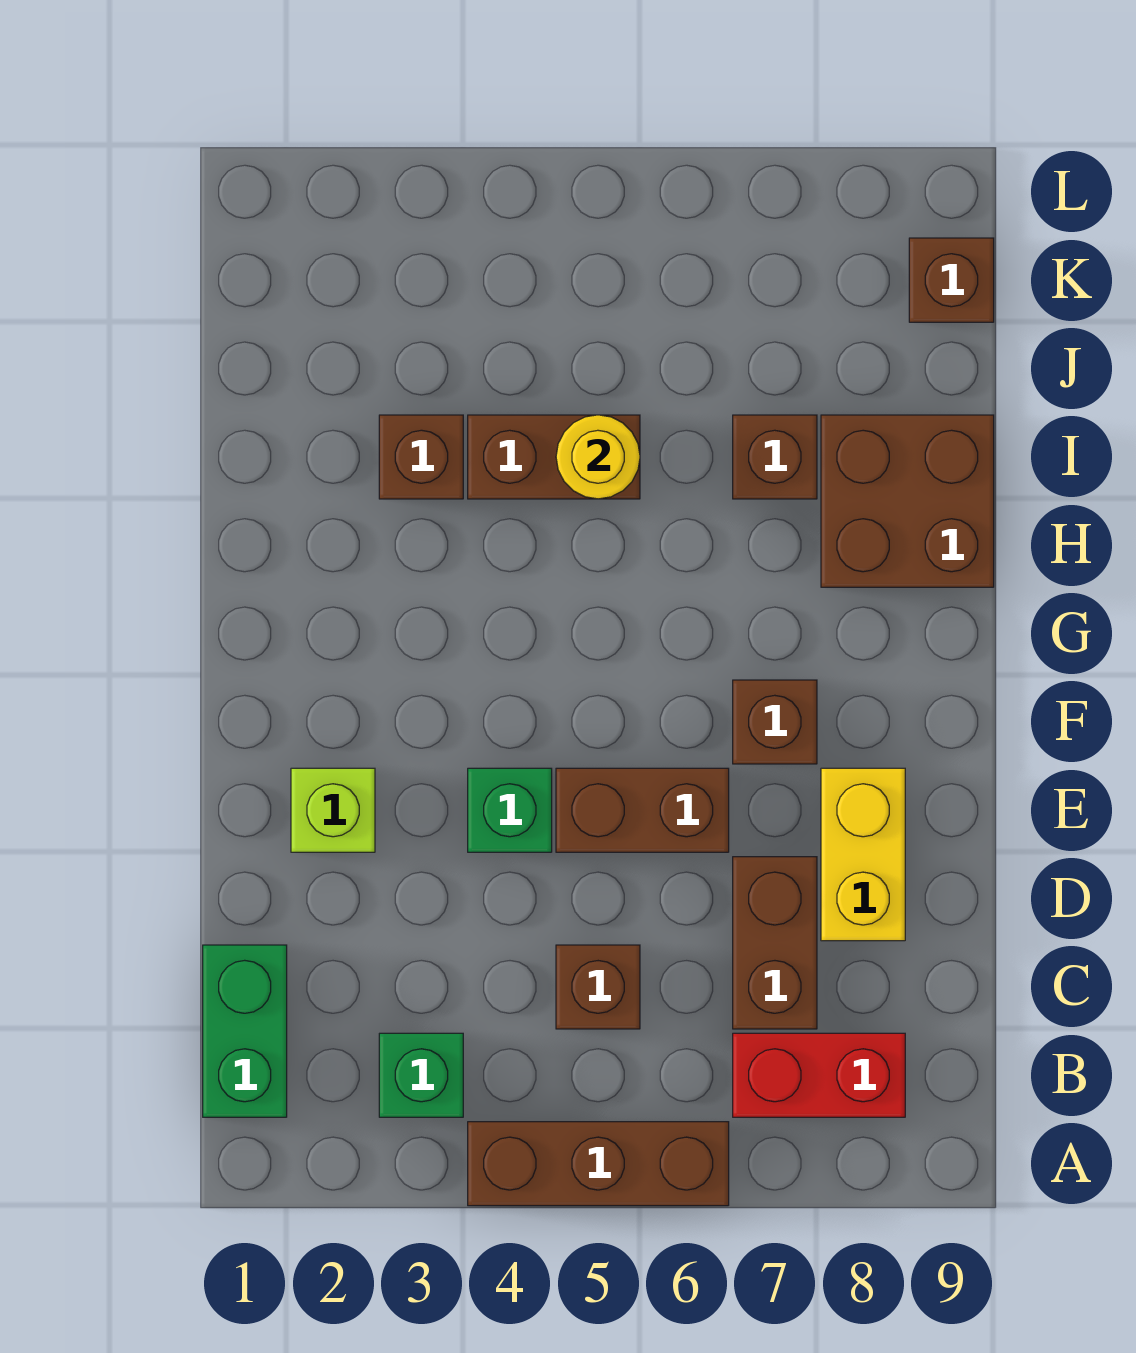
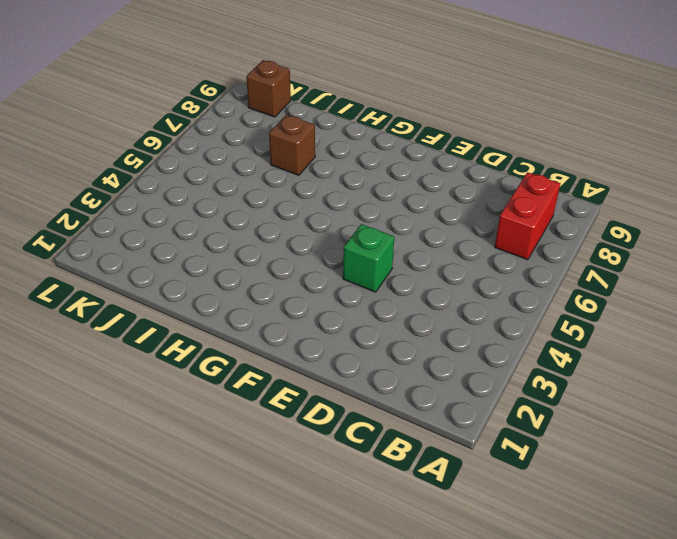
none -> brown brick A4:A6 level 1
none -> green brick B1:C1 level 1
none -> green brick B3 level 1

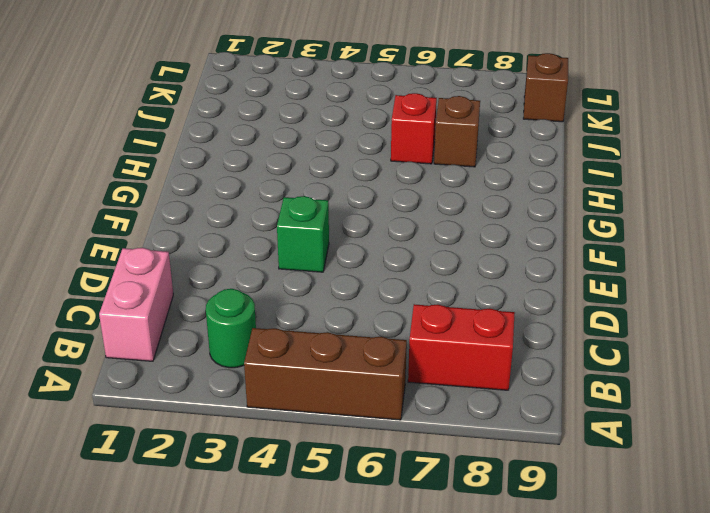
pink brick B1:C1 level 1 -> green brick B1:C1 level 1
green round brick B3 level 1 -> green brick B3 level 1
red brick I6 level 1 -> none
none -> brown brick C5 level 1
none -> brown brick C7:D7 level 1
none -> yellow brick D8:E8 level 1

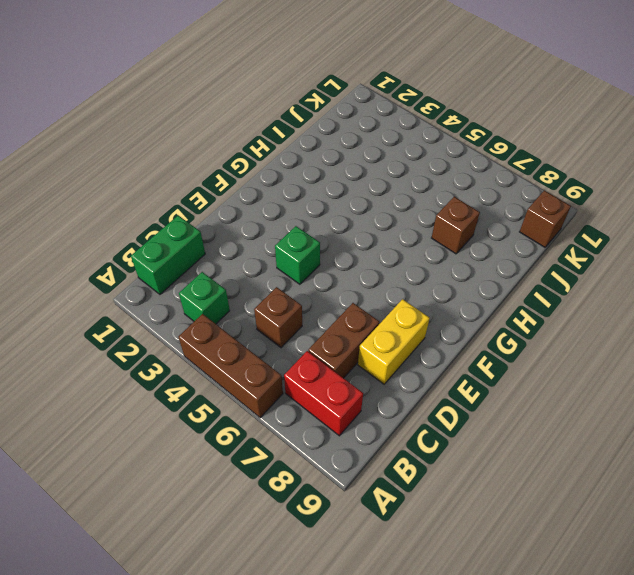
none -> lime brick E2 level 1
none -> brown brick E5:E6 level 1
none -> brown brick F7 level 1

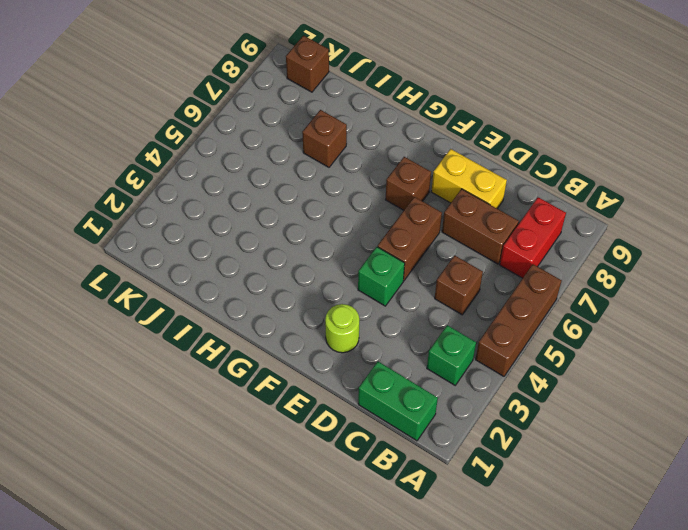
lime round brick E2 level 1 -> lime brick E2 level 1
none -> brown brick H8:I9 level 1
none -> brown brick I3 level 1
none -> brown brick I4:I5 level 1

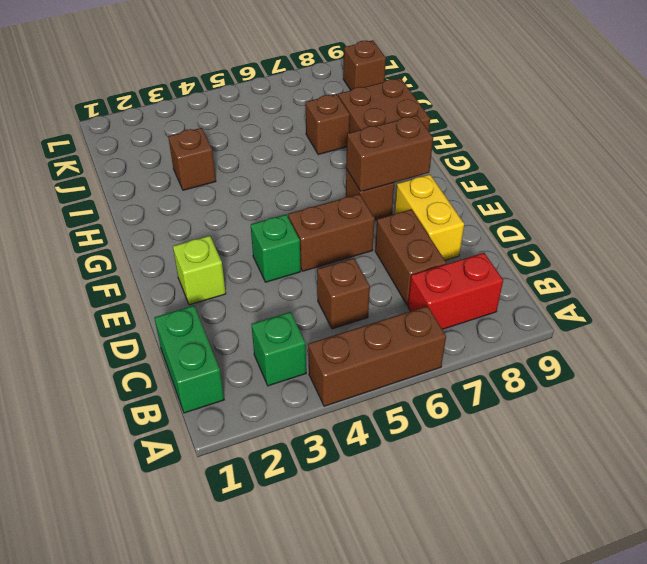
brown brick F7:F8 level 2 -> brown brick I4:I5 level 1
none -> yellow round brick I5 level 2

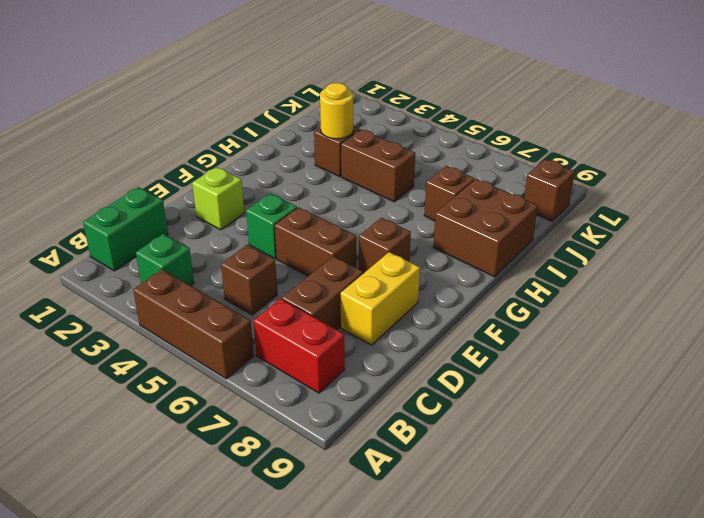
yellow round brick I3 level 2 -> yellow round brick I5 level 2

